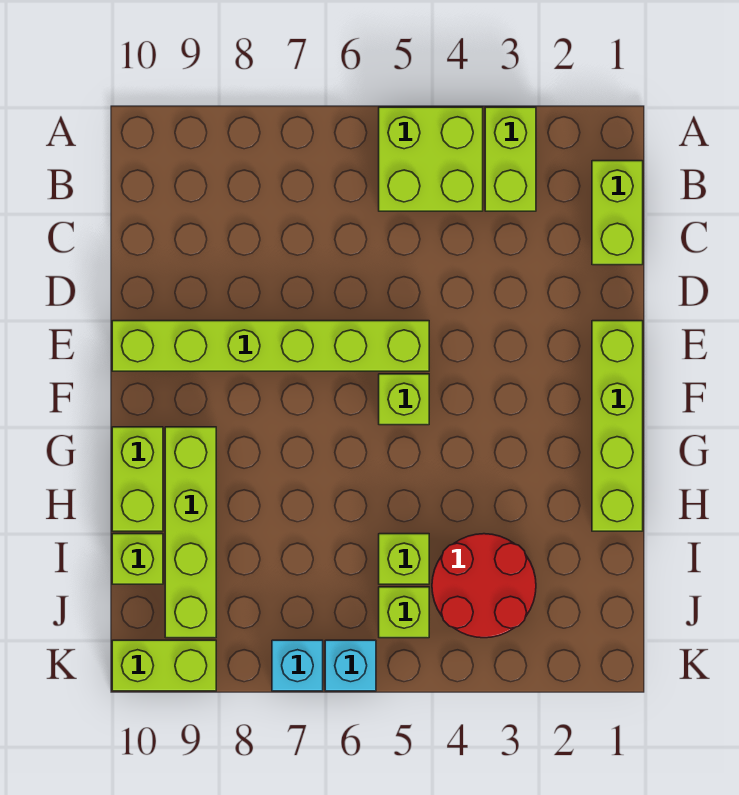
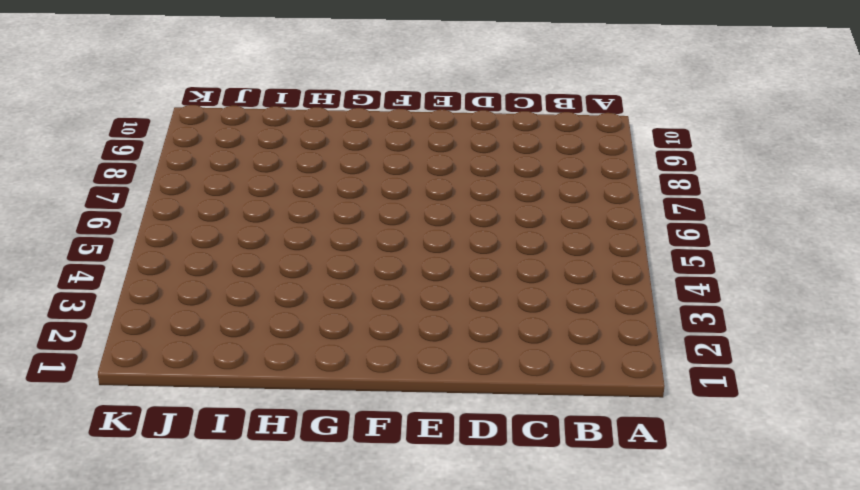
none -> lime brick A3:B3 level 1
none -> lime brick A4:B5 level 1
none -> lime brick B1:C1 level 1

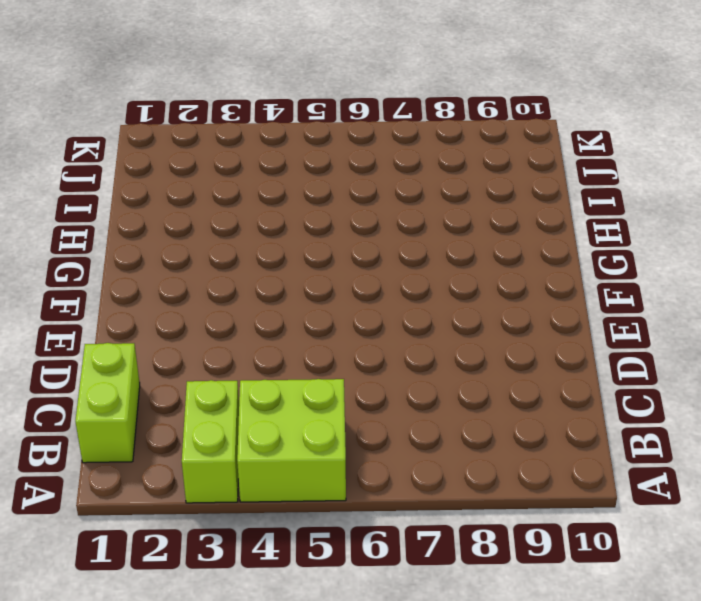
none -> lime brick E1:H1 level 1
none -> lime brick E5:E10 level 1
none -> lime brick F5 level 1

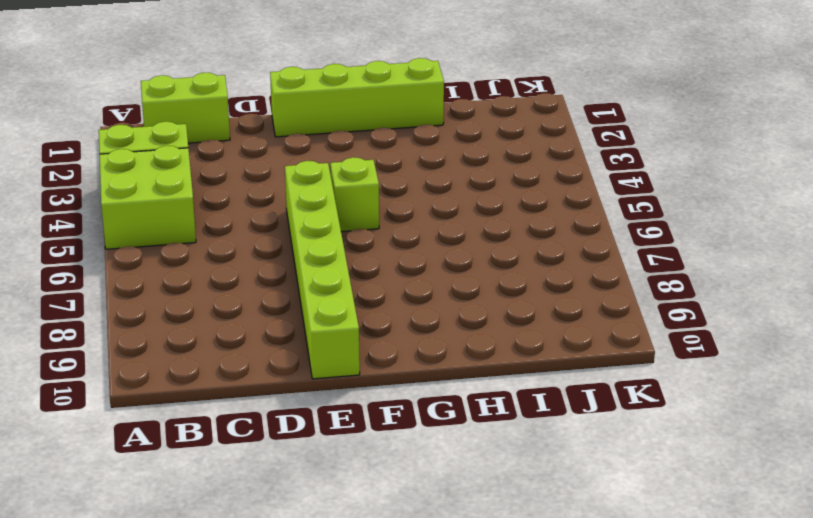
none -> lime brick G9:J9 level 1
none -> lime brick G10:H10 level 1
none -> red round brick I3:J4 level 1

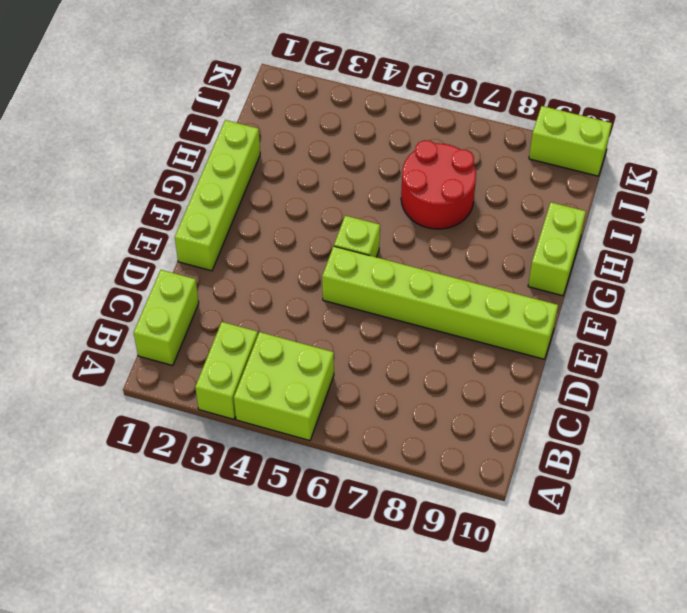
red round brick H6:I7 level 1 -> red round brick I3:J4 level 1
none -> lime brick G9:J9 level 1
none -> lime brick I5 level 1
none -> lime brick I10 level 1

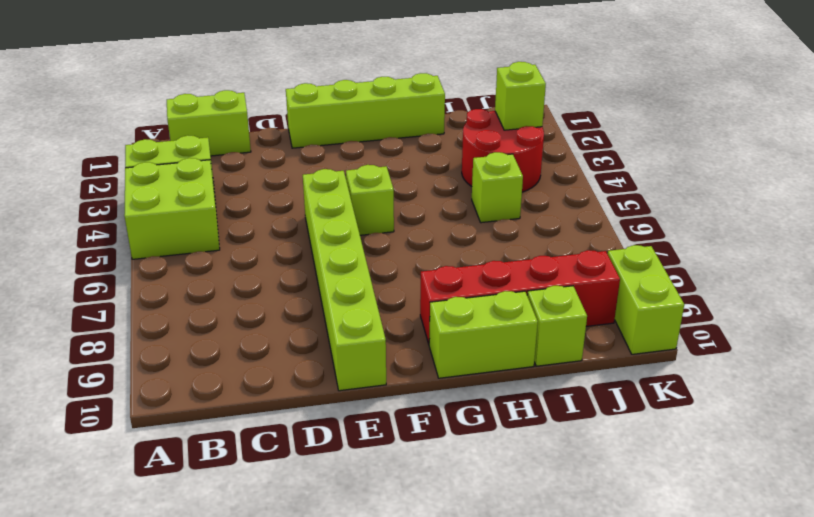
red brick G9:J9 level 1 -> lime brick G9:J9 level 1
lime brick J3 level 2 -> lime brick J5 level 1
none -> cyan brick K6 level 1
none -> cyan brick K7 level 1

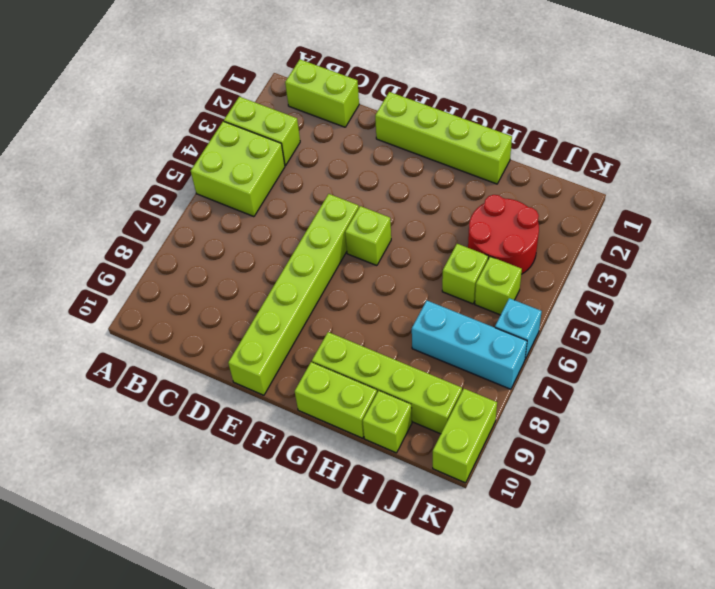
cyan brick I7:K7 level 1 -> cyan brick K7 level 1

